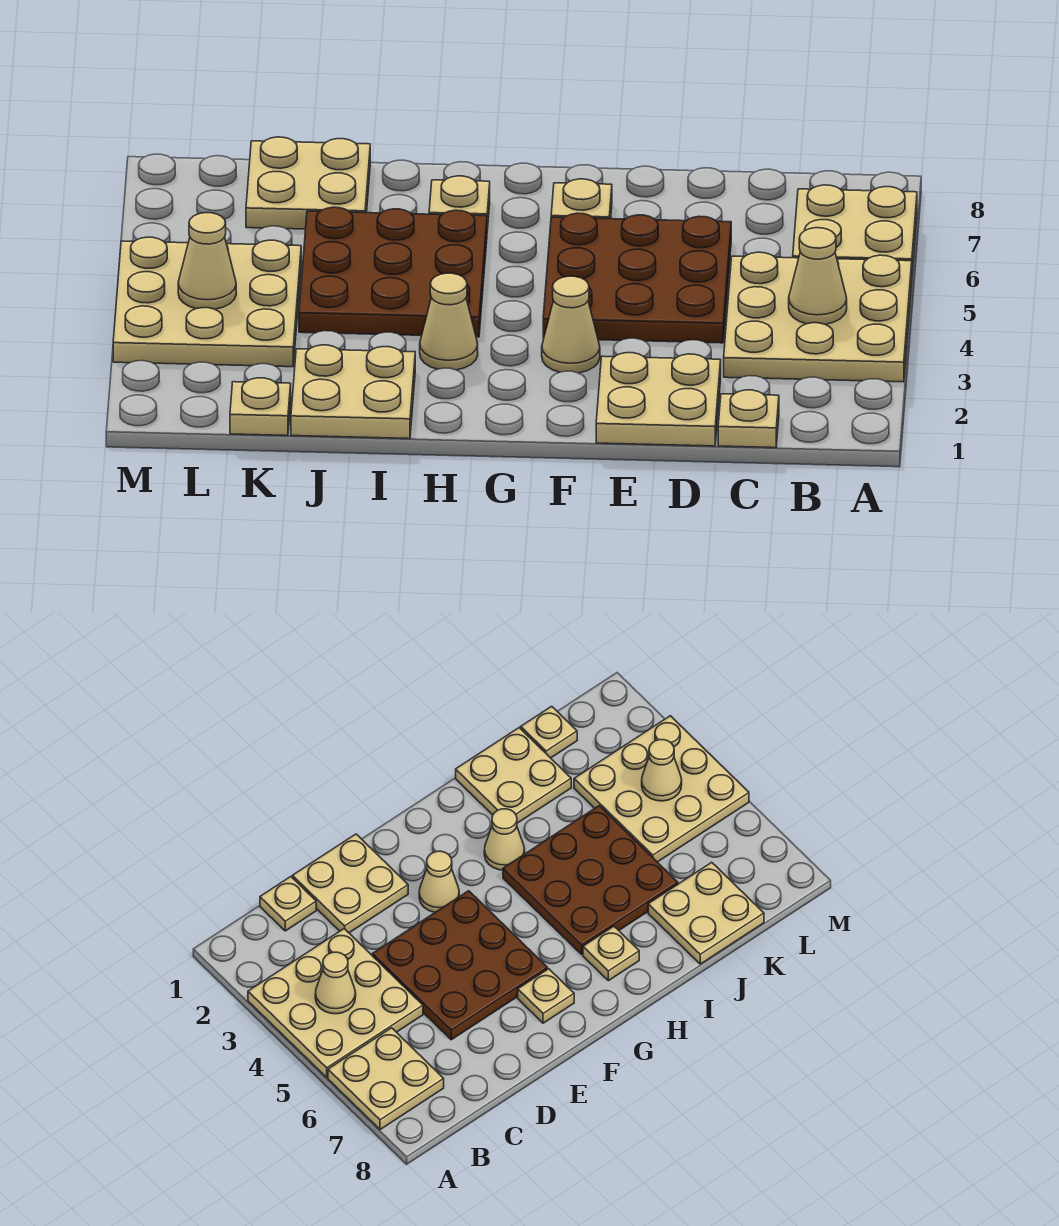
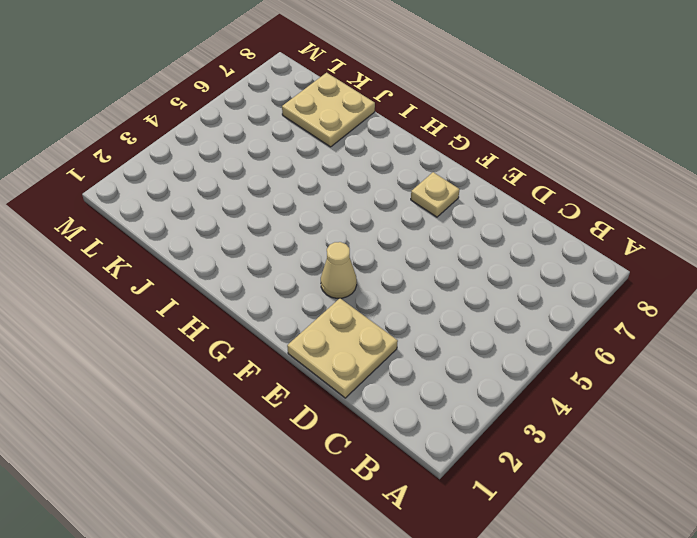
none -> tan plate A3:C5 level 1
none -> tan plate A6:B7 level 1
none -> tan plate C1 level 1

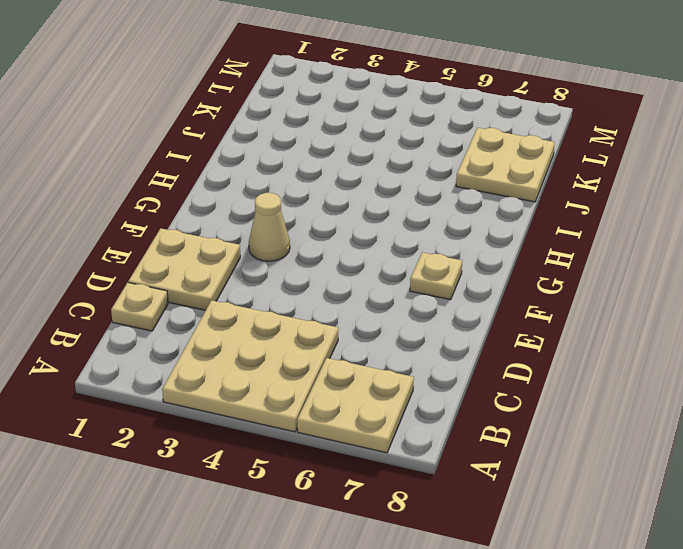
none -> brown plate D4:F6 level 1
none -> tan cone H3 level 1
none -> brown plate H4:J6 level 1

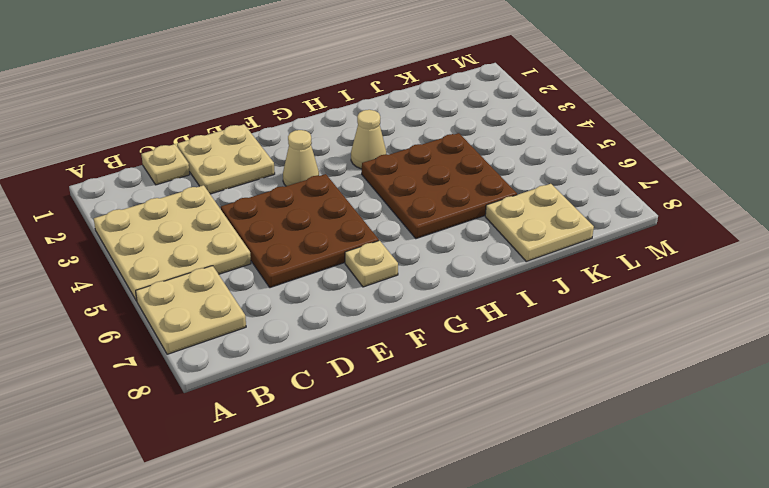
none -> tan plate H7 level 1
none -> tan plate I1:J2 level 1
none -> tan plate K1 level 1

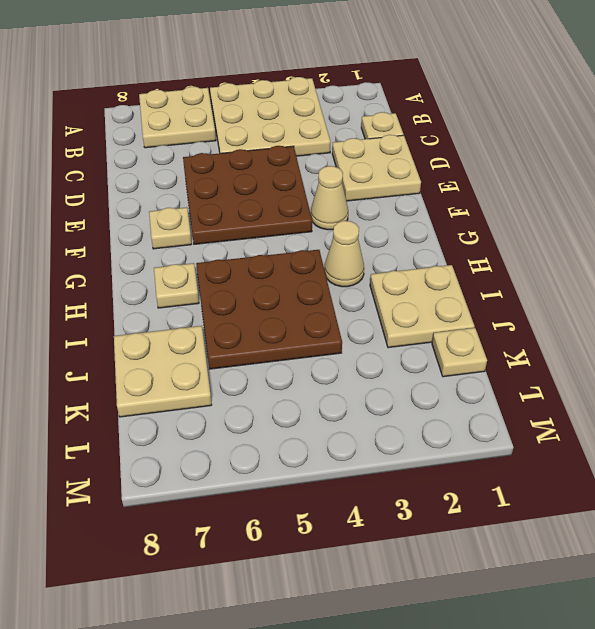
none -> tan plate K3:M5 level 1
none -> tan cone B4 level 2
none -> tan cone L4 level 2

